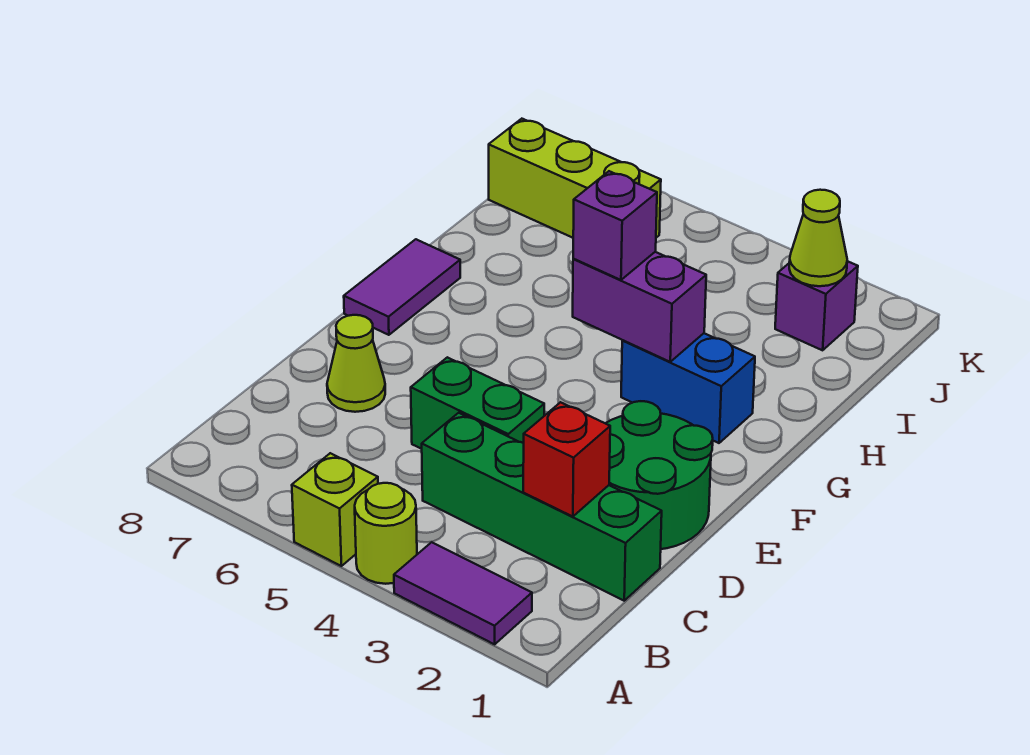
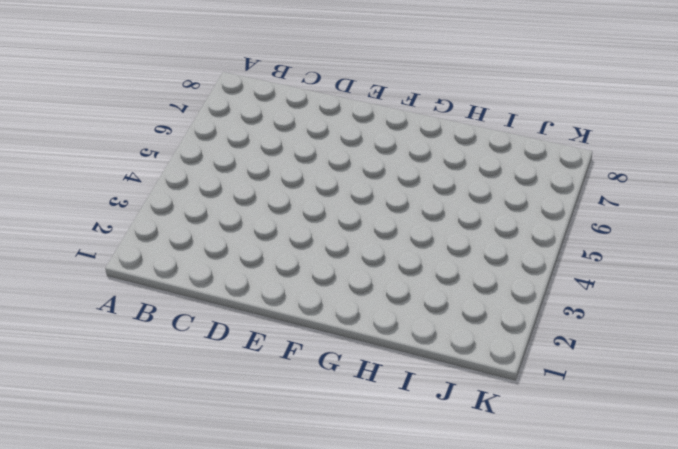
none -> purple tile A2:A3 level 1
none -> lime round brick A4 level 1
none -> lime brick A5 level 1

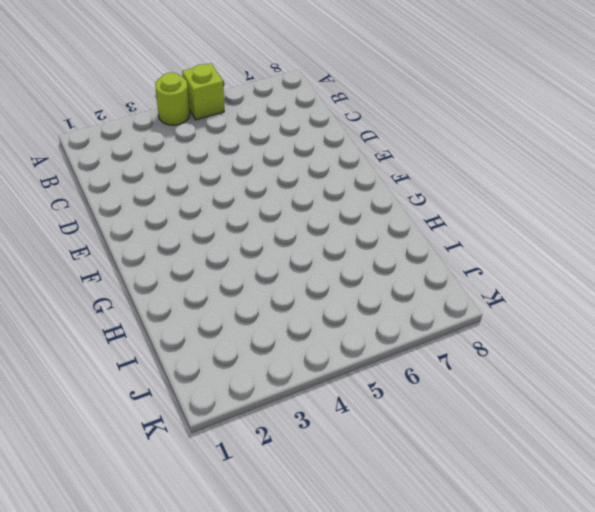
none -> purple tile A2:A3 level 1
none -> green brick C1:C4 level 1
none -> green round brick D1:E2 level 1

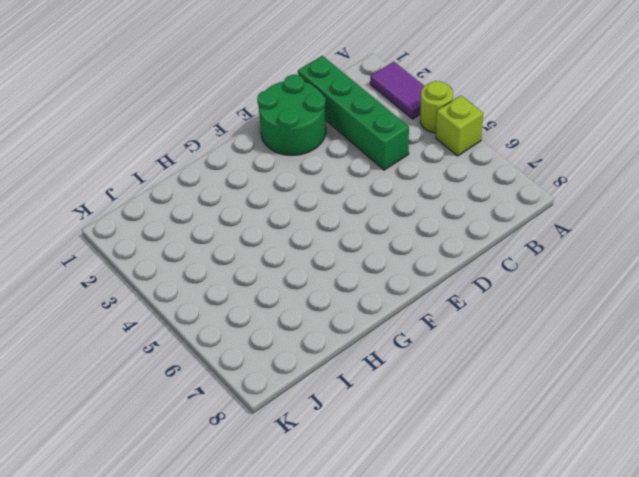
none -> green brick D4:D5 level 1
none -> lime cone D7 level 1
none -> purple tile F8:G8 level 1

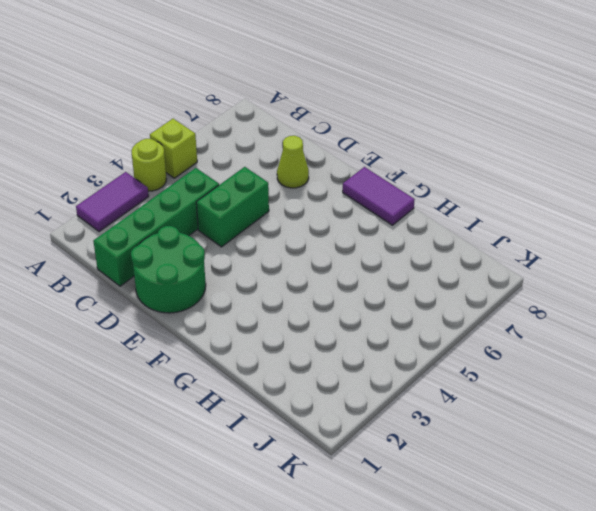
none -> blue brick G2:G3 level 1
none -> purple brick J2 level 1
none -> lime brick J6:J8 level 1

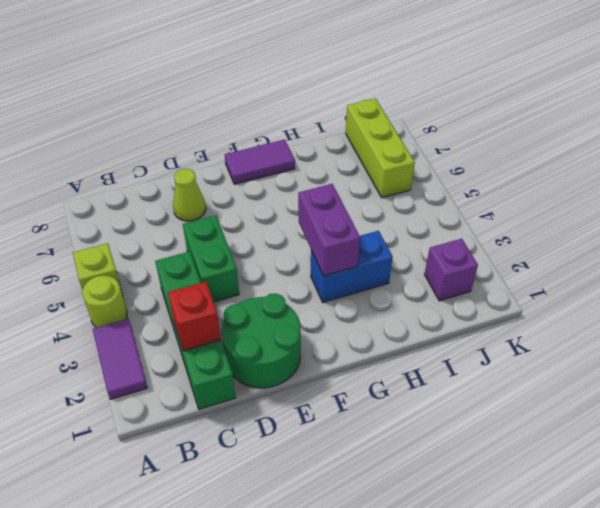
blue brick G3:H3 level 1 -> blue brick G2:G3 level 1
none -> lime cone J2 level 2
none -> purple brick G4 level 3

